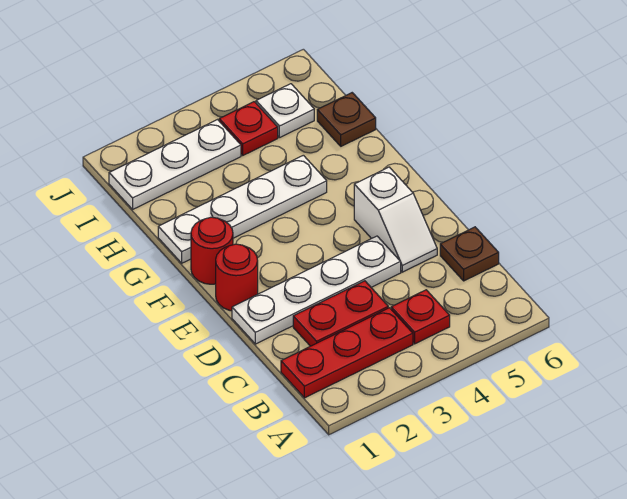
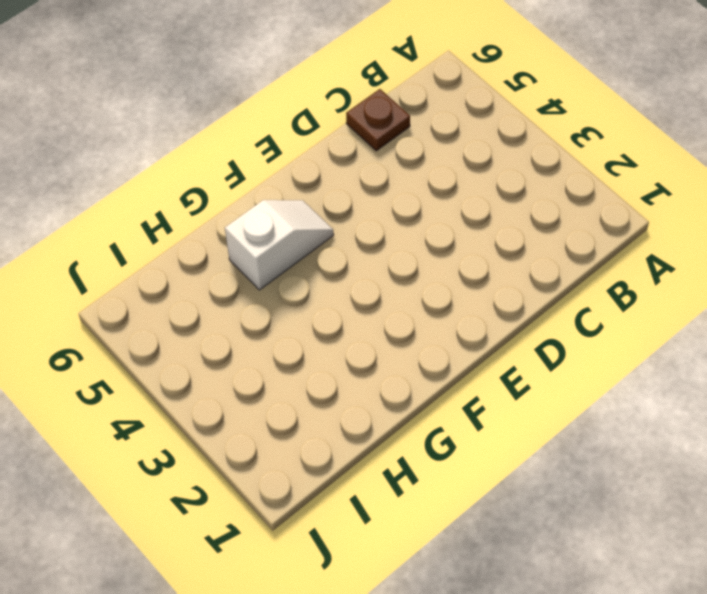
white slope F5:G5 level 1 top G -> white slope D5:E5 level 1 top E
none -> red plate B1:B3 level 1
none -> red plate B4 level 1
none -> red plate C2:C3 level 1

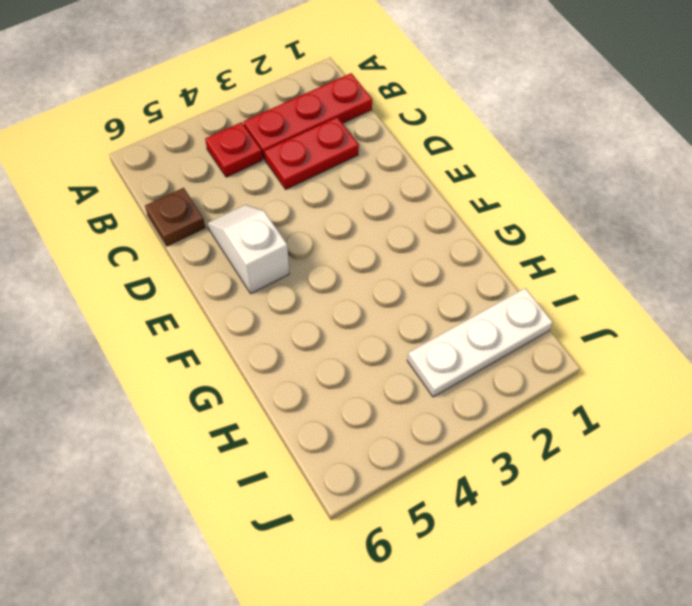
none -> white plate D1:D4 level 1
none -> red round brick E1 level 1
none -> red round brick F1 level 1

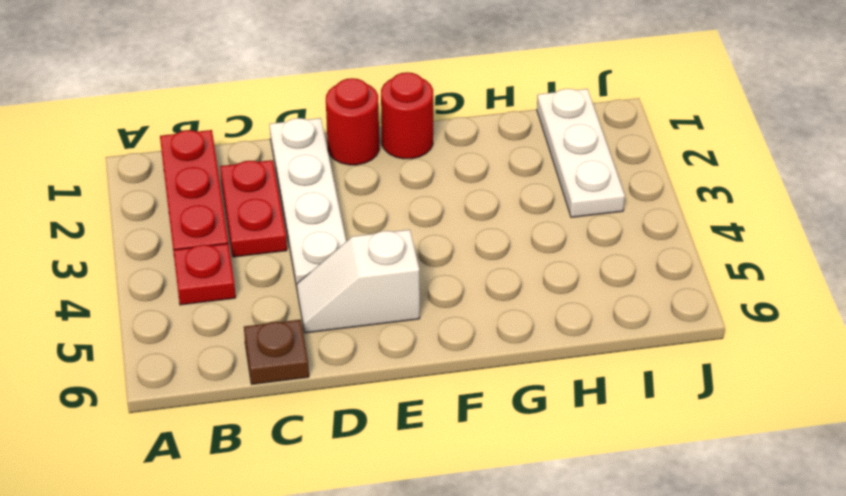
none -> white plate G1:G4 level 1
none -> brown plate H6 level 1
none -> red plate I4 level 1

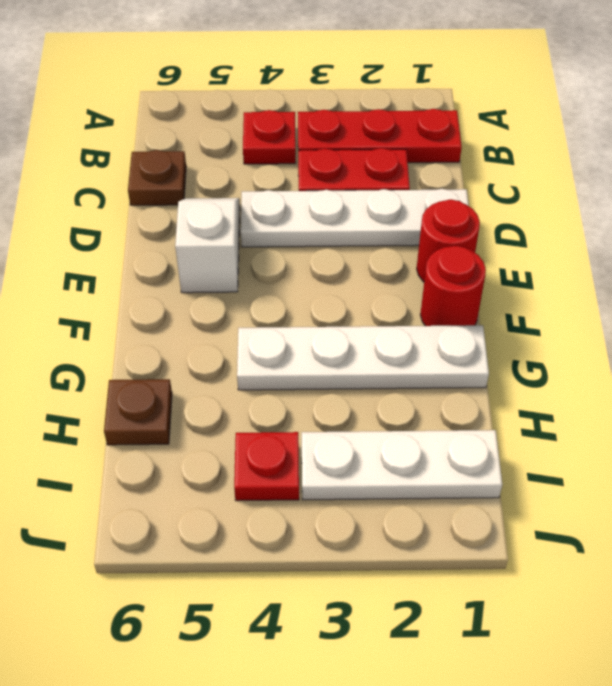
none -> white plate I5 level 1

